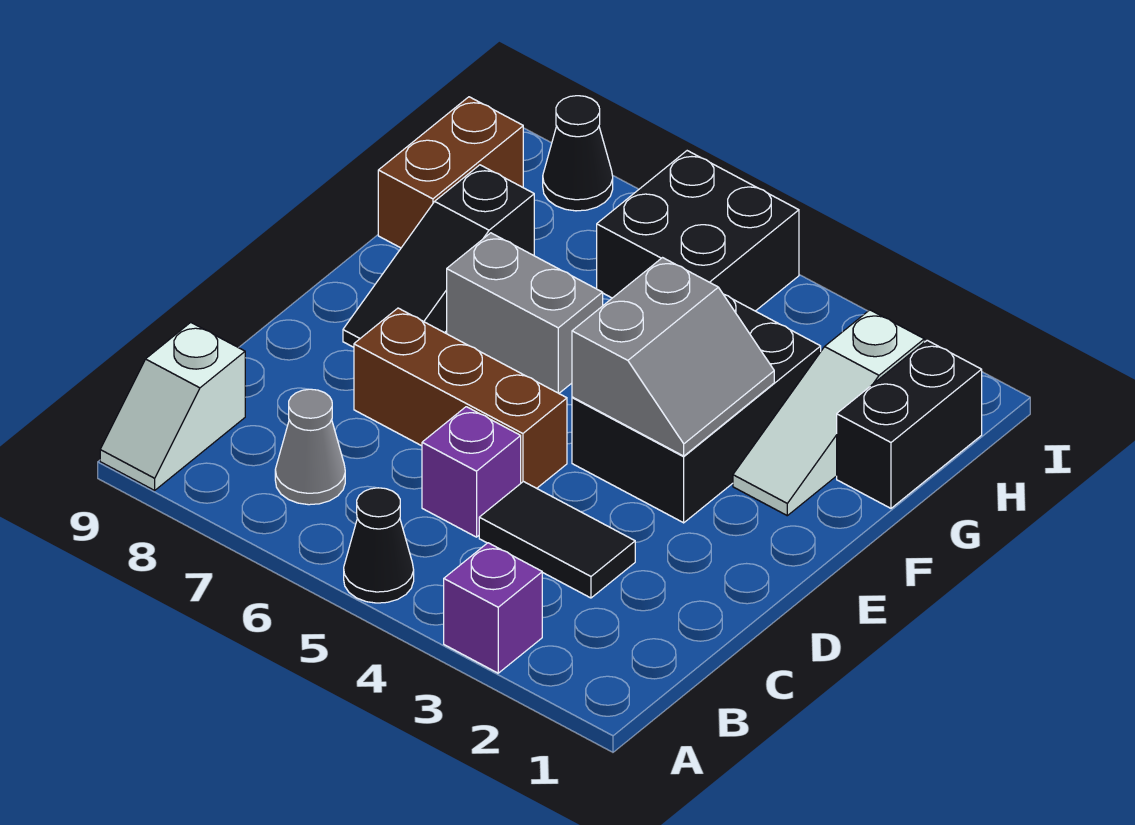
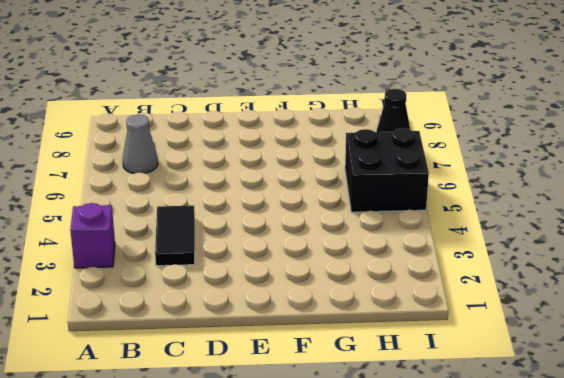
none -> black cone A5 level 1
none -> white slope A9:B9 level 1 top B
none -> purple brick C5 level 1

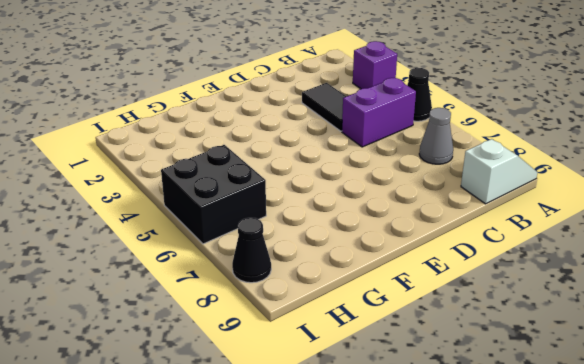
purple brick B5:C5 level 1 -> purple brick C5 level 1
none -> brown brick D5:D7 level 1
none -> black brick E3:G4 level 1
none -> black slope E8:G8 level 1 top G

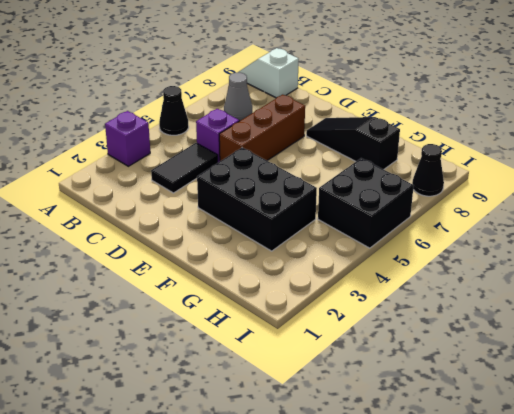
none -> white slope F2:H2 level 1 top H
none -> grey brick F6:F7 level 1
none -> black brick G1:H1 level 1

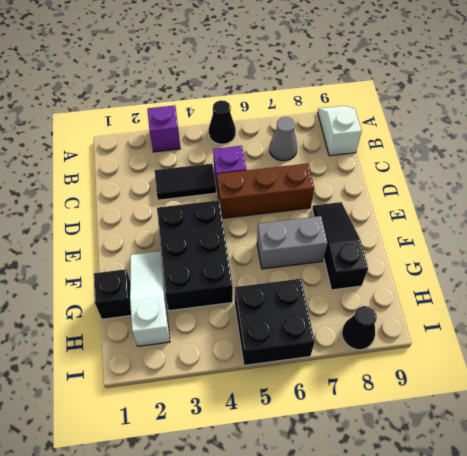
black brick G1 level 1 -> black brick G1:H1 level 1
none -> brown brick G9:H9 level 1
none -> grey slope E3:F4 level 2 top 4

